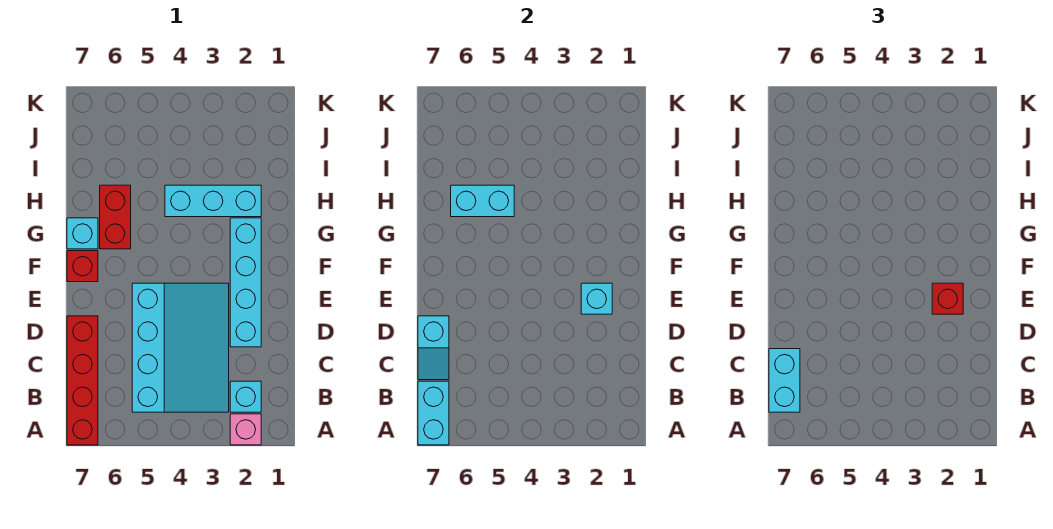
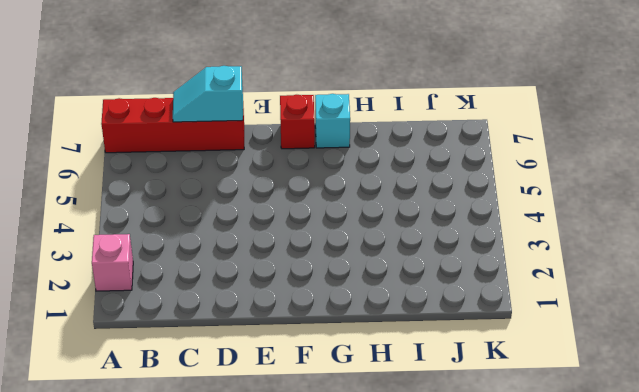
none -> cyan brick B2 level 1
none -> cyan slope B3:E5 level 1 top 5
none -> cyan brick D2:G2 level 1

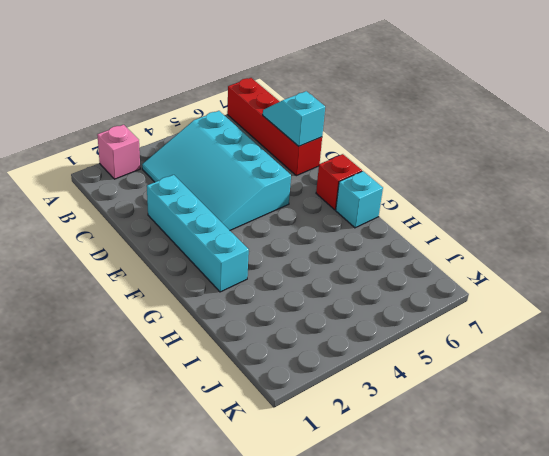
none -> cyan brick B2 level 1
none -> red brick G6:H6 level 1
none -> cyan brick H2:H4 level 1

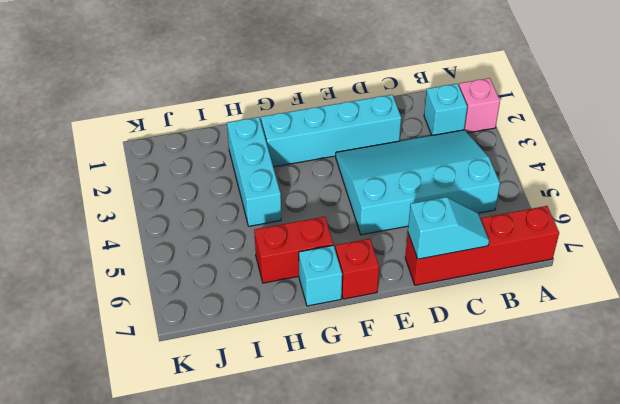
none -> cyan brick A7:B7 level 2
none -> cyan brick E2 level 2
none -> cyan brick H5:H6 level 2

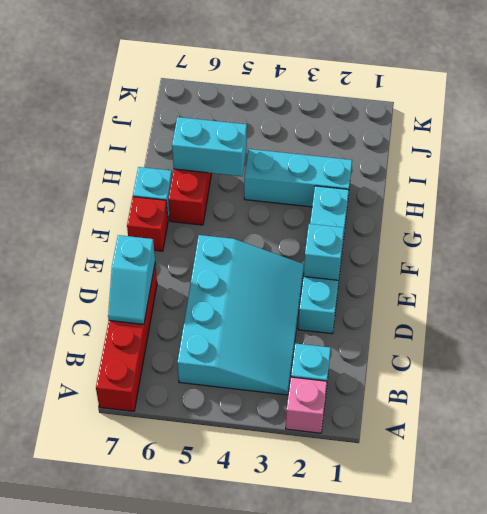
none -> cyan brick A7:B7 level 2
none -> cyan brick B7:C7 level 3
none -> red brick E2 level 3

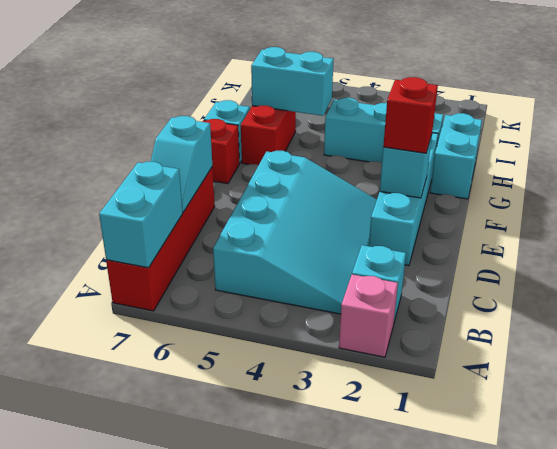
cyan brick G1:H1 level 1 -> cyan brick B7:C7 level 3

